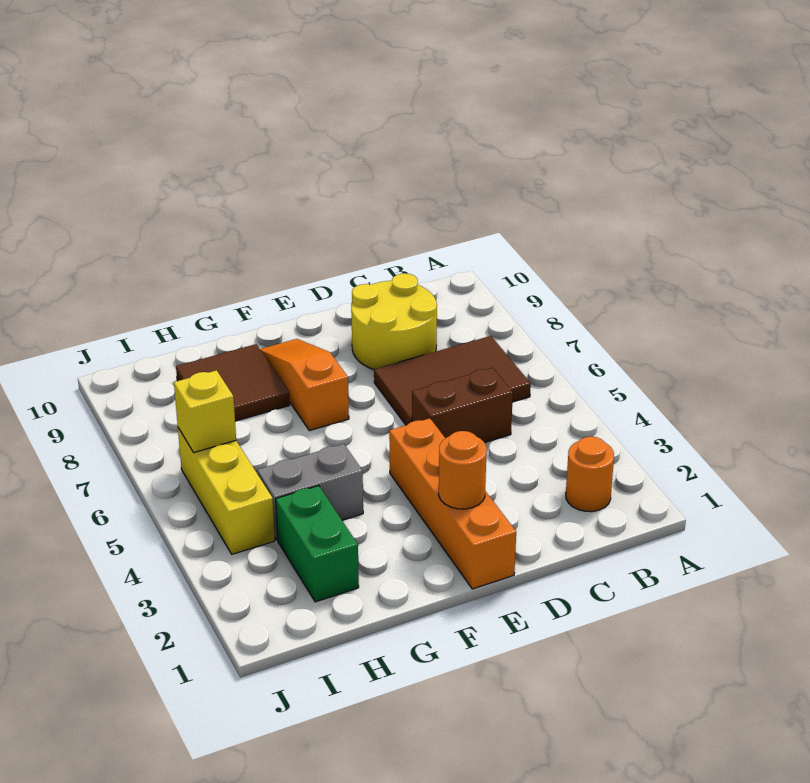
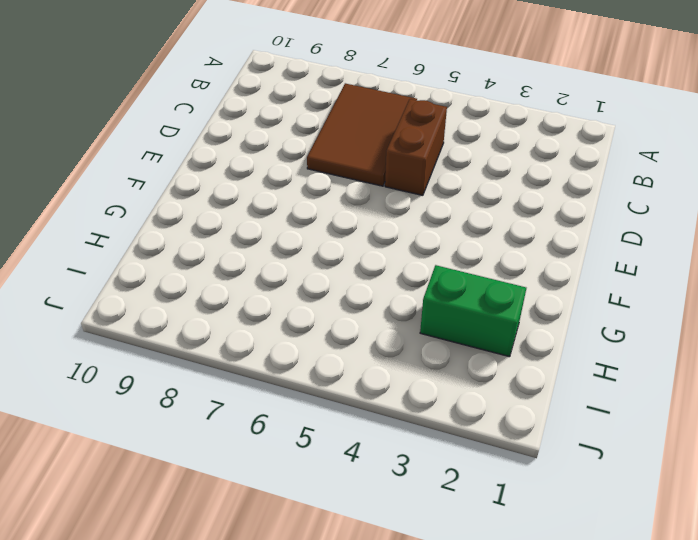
none -> orange round brick B2 level 1
none -> yellow round brick C8:D9 level 1
none -> orange brick E1:E4 level 1

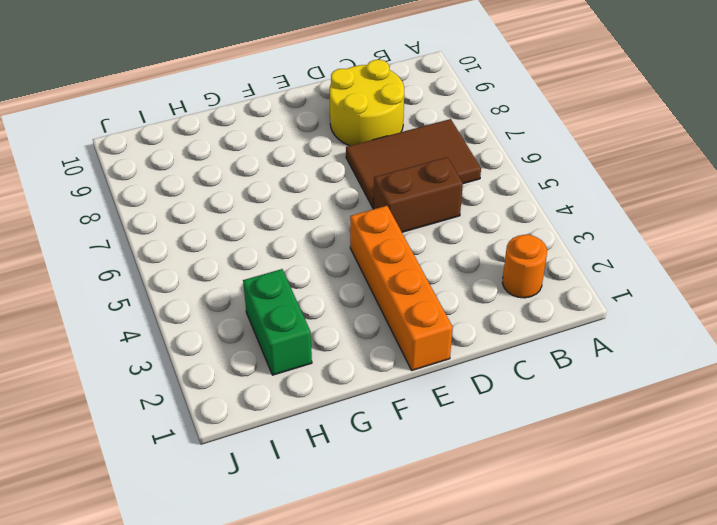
none -> orange slope F7:F9 level 1 top 7
none -> grey brick G4:H4 level 1
none -> brown tile G8:H9 level 1

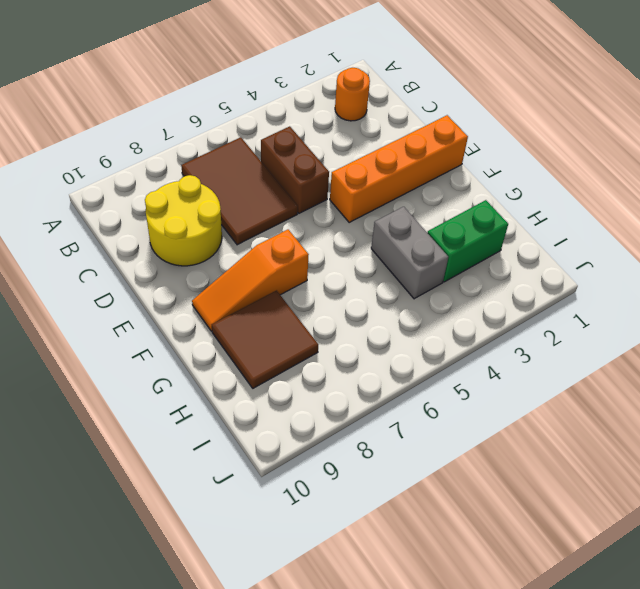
none -> yellow brick I4:I6 level 1
none -> orange round brick E2 level 2
none -> yellow brick I6 level 2

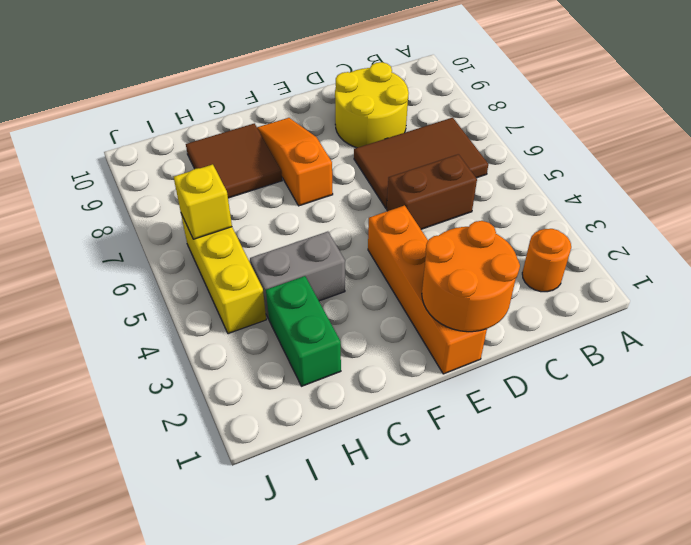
orange round brick D1:E2 level 2 -> orange round brick E2 level 2

